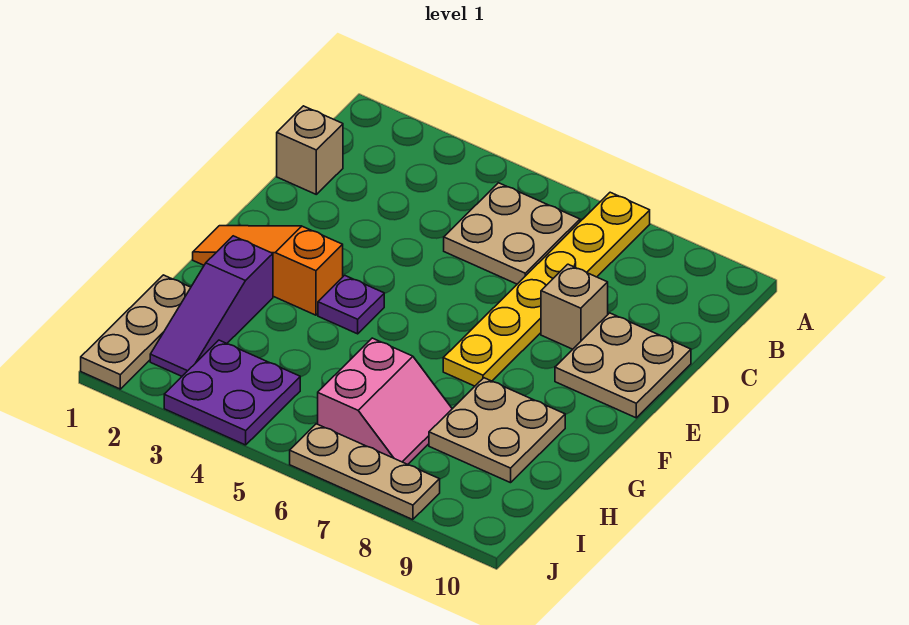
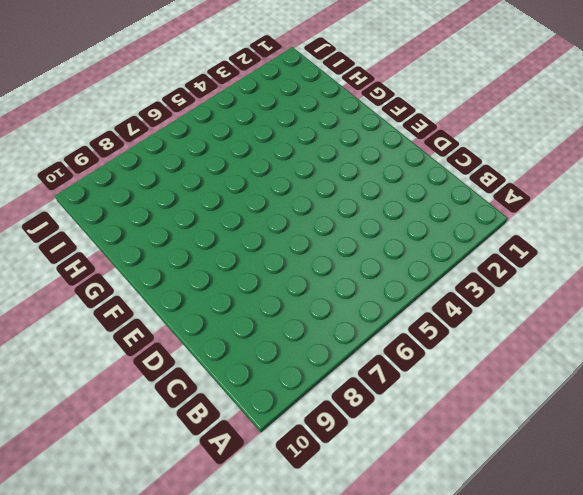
none -> yellow plate A7:F7 level 1
none -> tan plate B5:C6 level 1
none -> tan brick C1 level 1

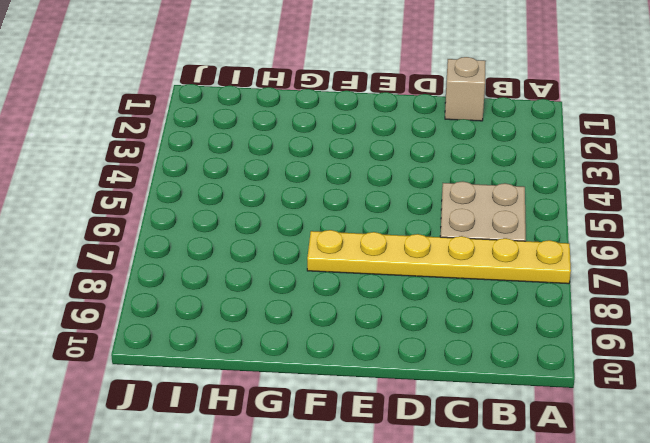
none -> tan brick D8 level 1
none -> tan plate D9:E10 level 1
none -> orange slope F1:F3 level 1 top 3

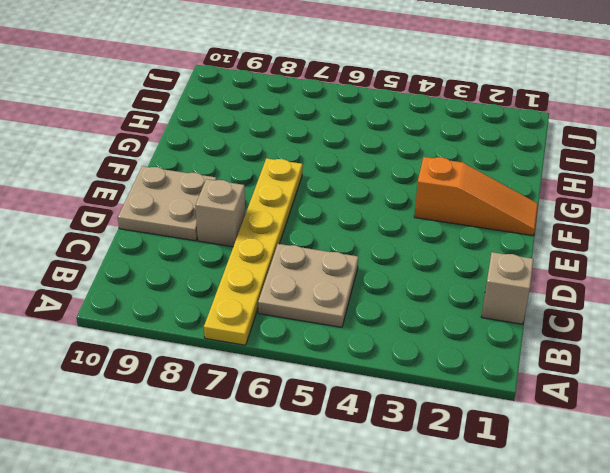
none -> purple plate F4 level 1
none -> purple slope G2:I2 level 1 top G
none -> tan plate G8:H9 level 1

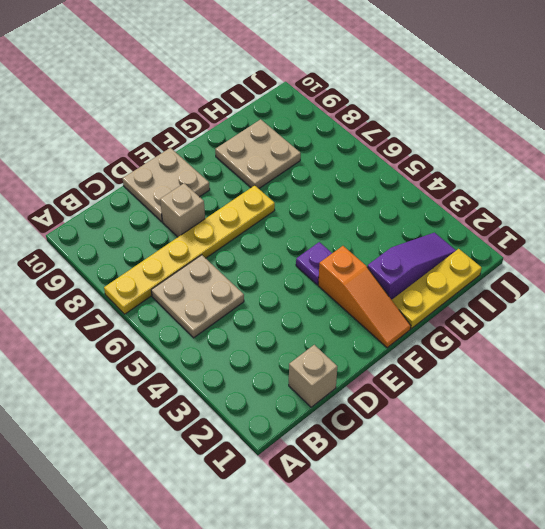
yellow plate G1:I1 level 1 -> tan plate H1:J1 level 1
none -> pink slope H6:I7 level 1 top 6
none -> purple plate I3:J4 level 1
none -> tan plate J6:J8 level 1

